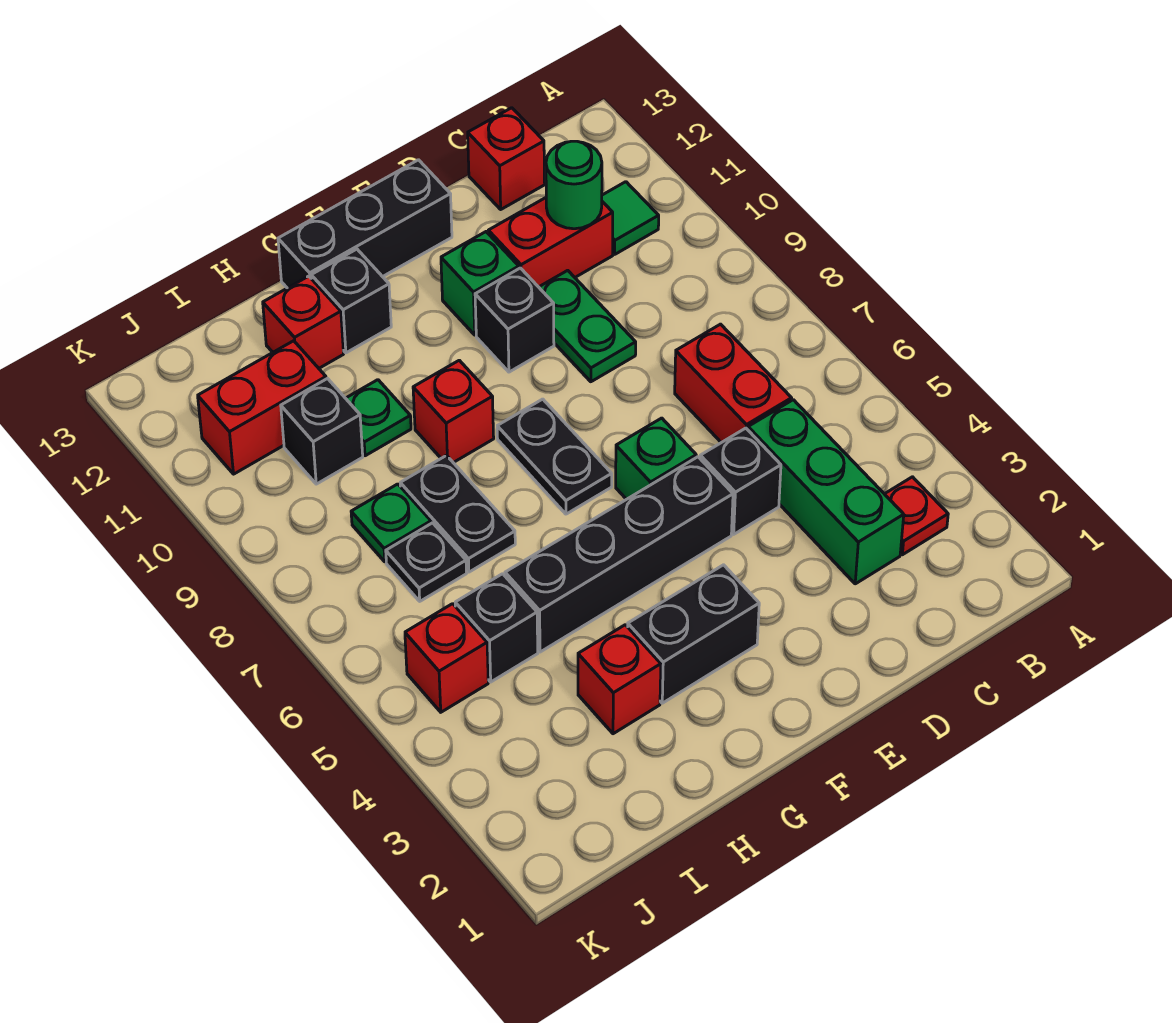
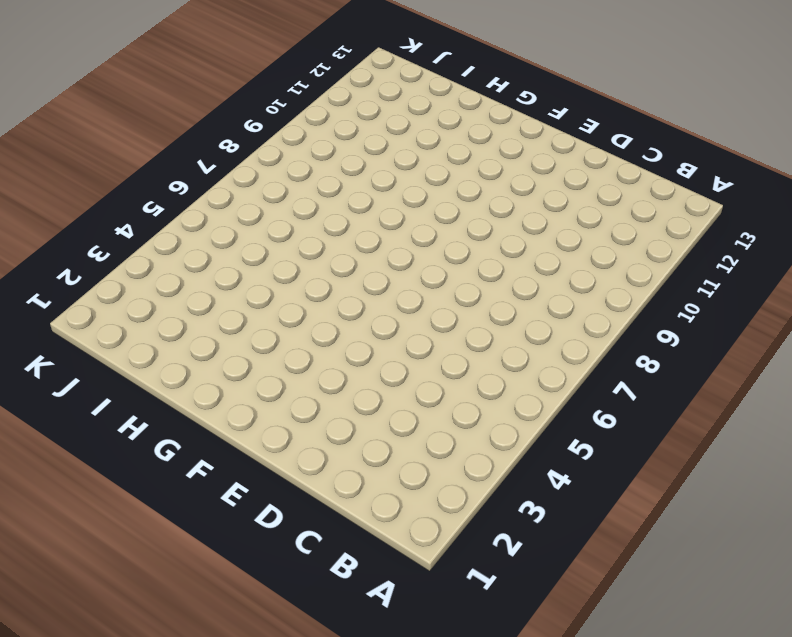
none -> red plate B3 level 1
none -> green tile B11 level 1
none -> green brick C3:C5 level 1

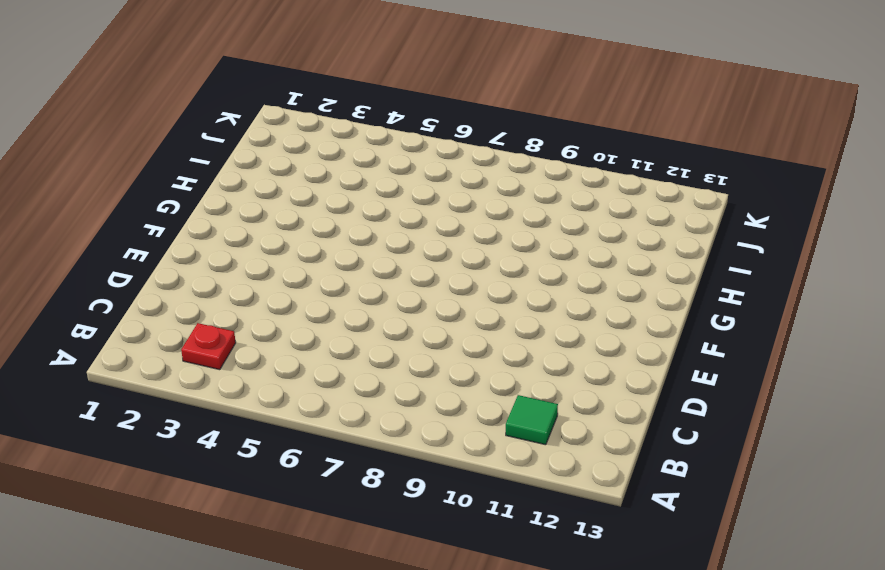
none -> green brick C3:C5 level 1
none -> red brick C6:C7 level 1
none -> red brick C11:D11 level 1

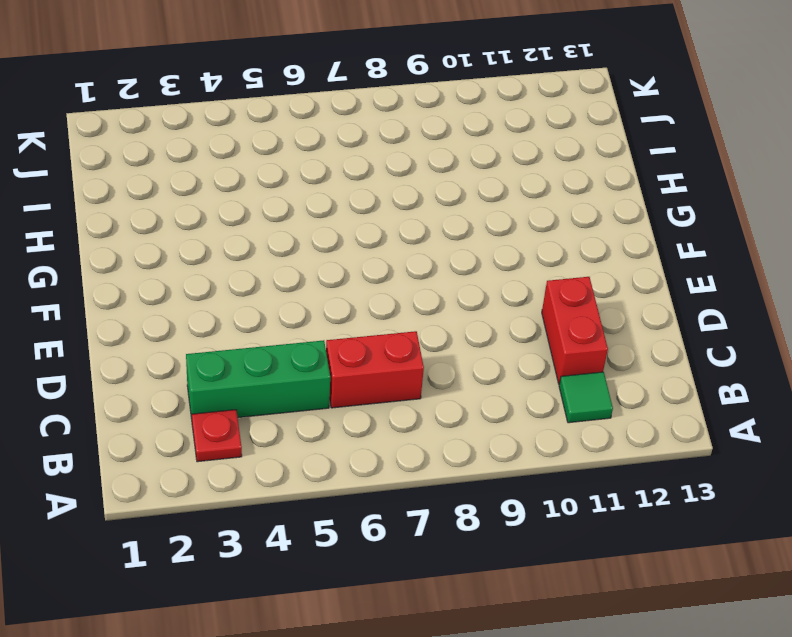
none -> red brick C13 level 1
none -> black brick D5 level 1
none -> green plate D9:D10 level 1

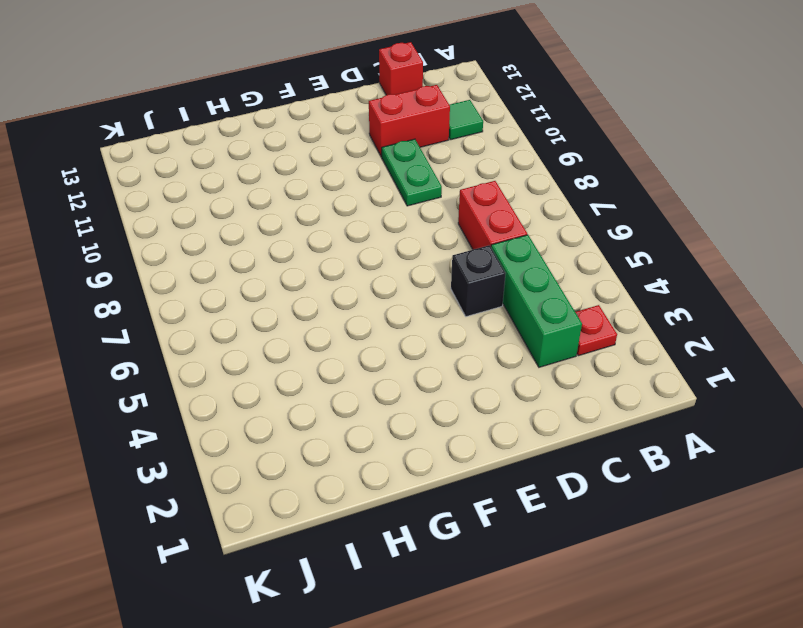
none -> black brick E5:H5 level 1
none -> green brick E6 level 1
none -> black brick E10 level 1

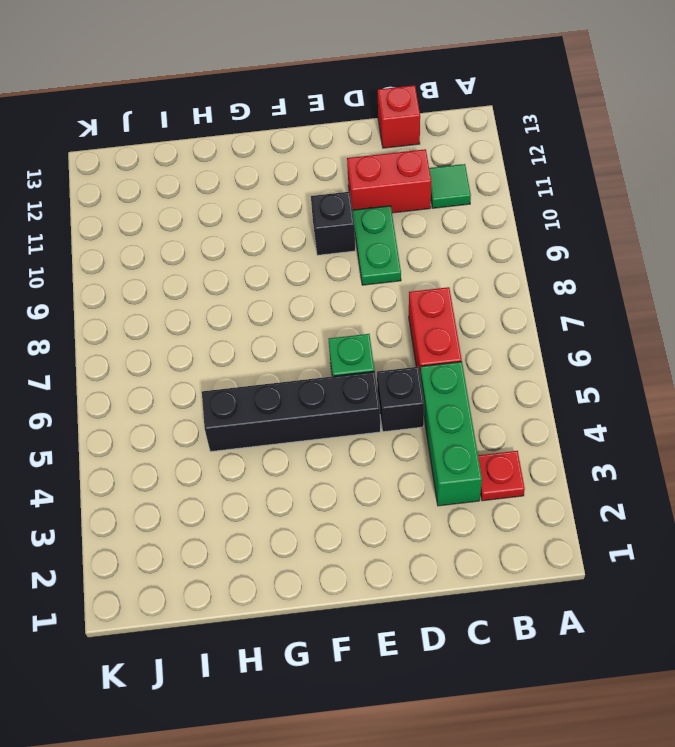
none -> green brick E11 level 1
none -> black brick E13:G13 level 1
none -> black brick F3:G3 level 1

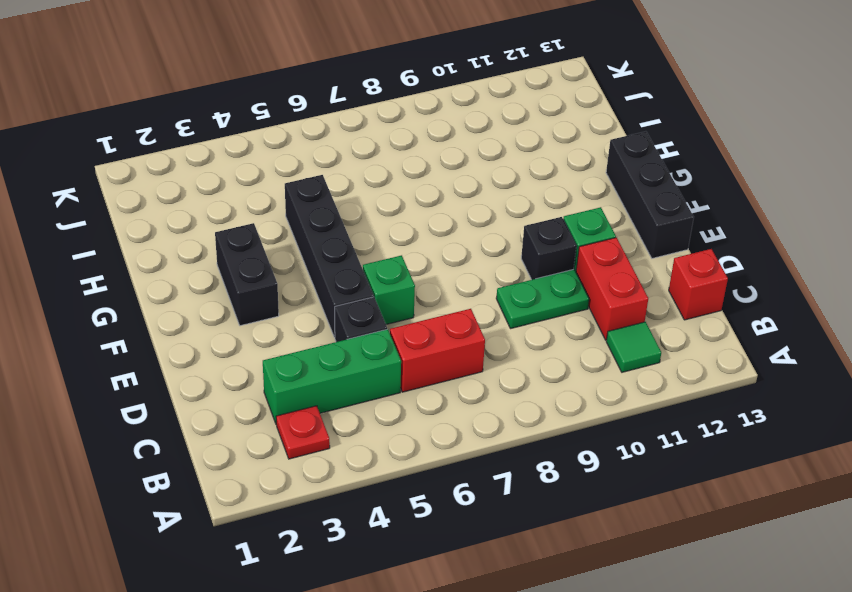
none -> black plate F7:F8 level 1
none -> red brick G9 level 1
none -> black brick G12 level 1

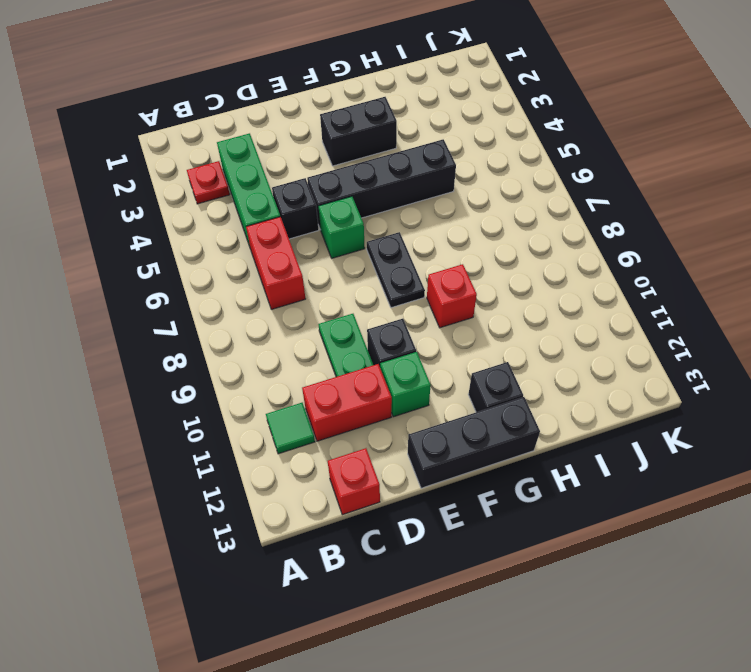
none -> red brick H3 level 1
none -> black plate H7:H8 level 1
none -> green plate H10 level 1

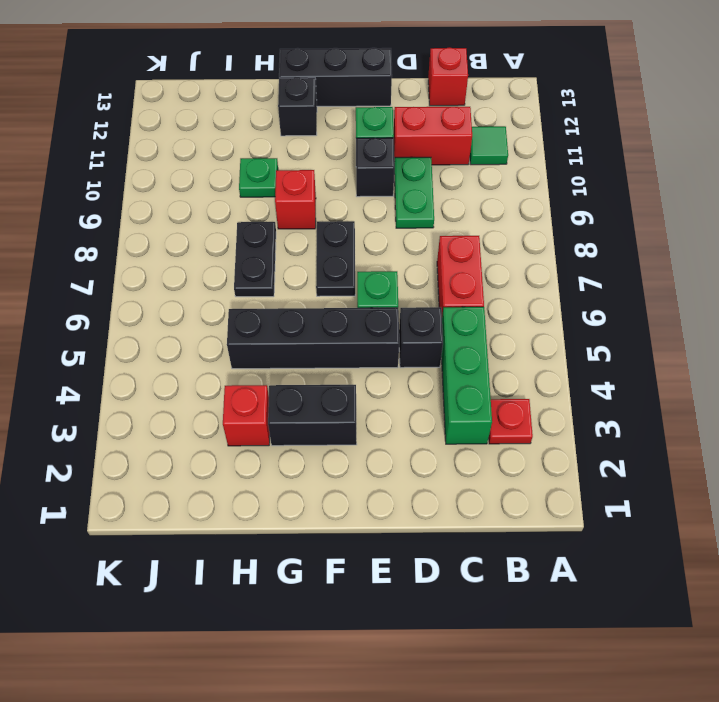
none -> red brick H12 level 1
none -> black brick I5 level 1
none -> black plate I7 level 1

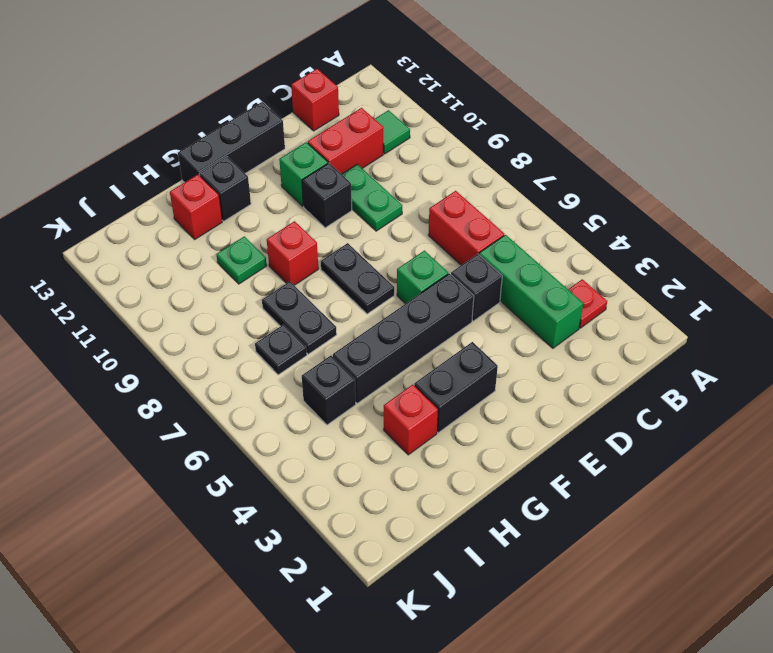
none -> green plate I8 level 1
none -> black brick I10 level 1
none -> red brick I11:J11 level 1

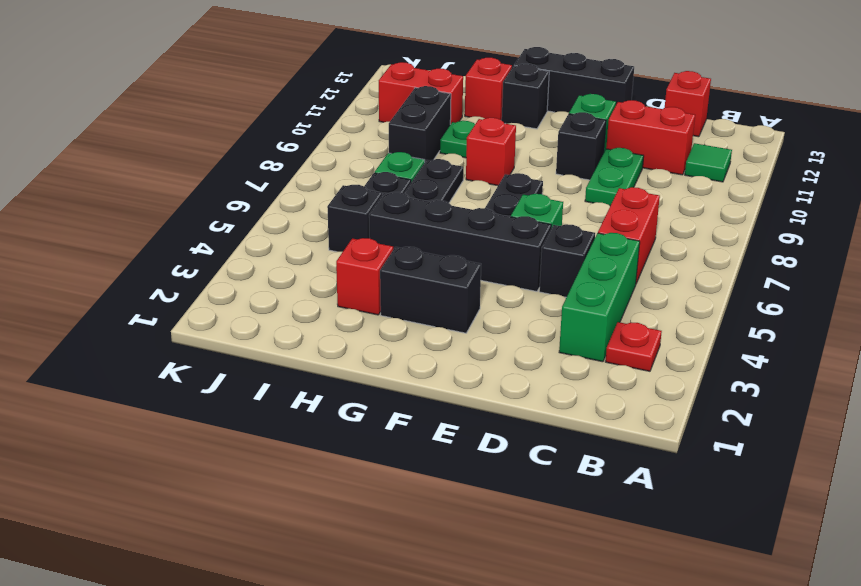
black brick I9:I10 level 1 -> black brick I10 level 1
none -> red brick J5 level 1
none -> green round brick C11 level 2

